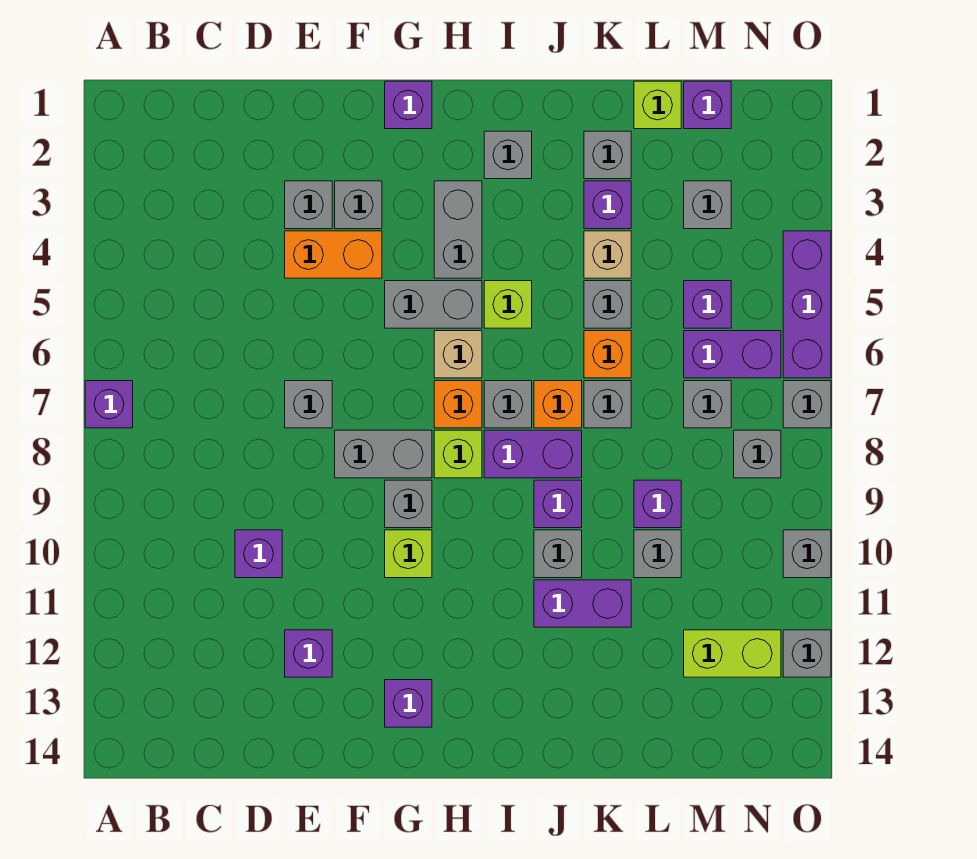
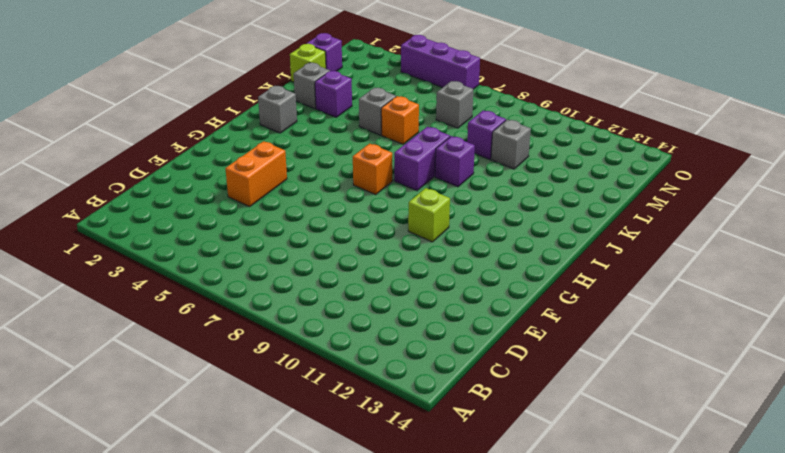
none -> purple brick A7 level 1
none -> purple brick D10 level 1
none -> grey brick E3 level 1
none -> grey brick E7 level 1

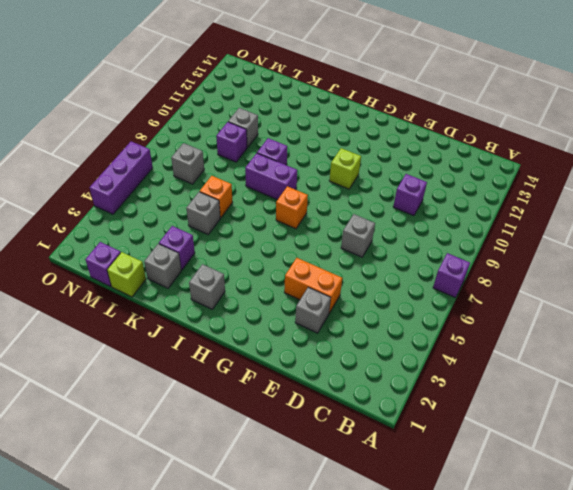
none -> purple brick E12 level 1
none -> grey brick F3 level 1
none -> grey brick F8:G8 level 1
none -> purple brick G1 level 1

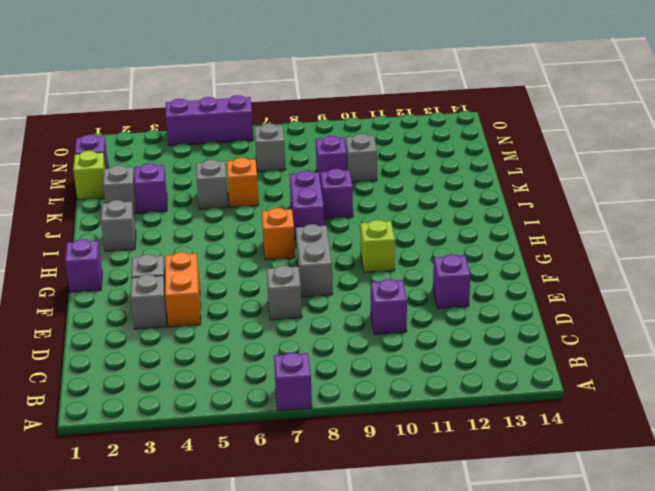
none -> grey brick G5:H5 level 1
none -> grey brick G9 level 1
none -> purple brick G13 level 1
none -> grey brick H3:H4 level 1

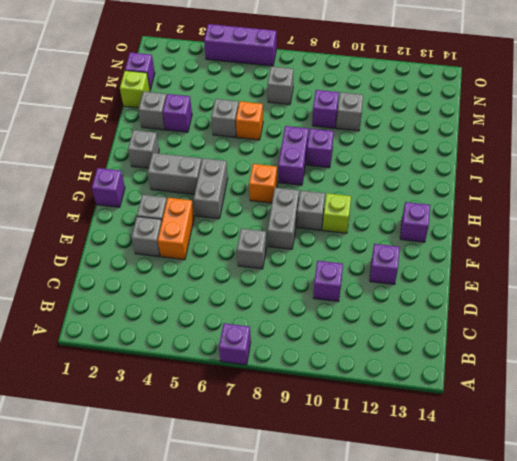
none -> tan brick H6 level 1
none -> lime brick H8 level 1
none -> lime brick I5 level 1
none -> grey brick I7 level 1

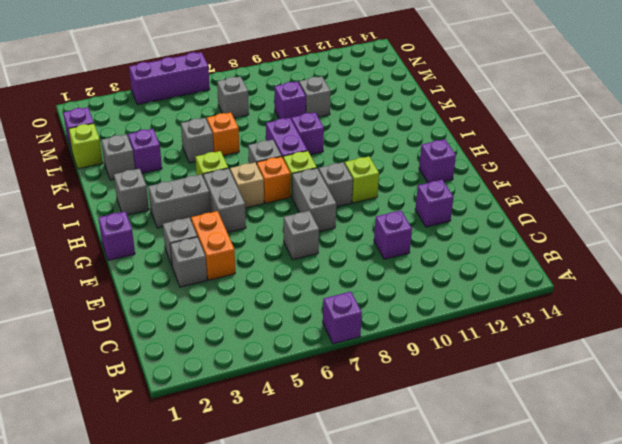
none -> orange brick J7 level 1
none -> grey brick J10 level 1
none -> purple brick J11:K11 level 1
none -> tan brick K4 level 1

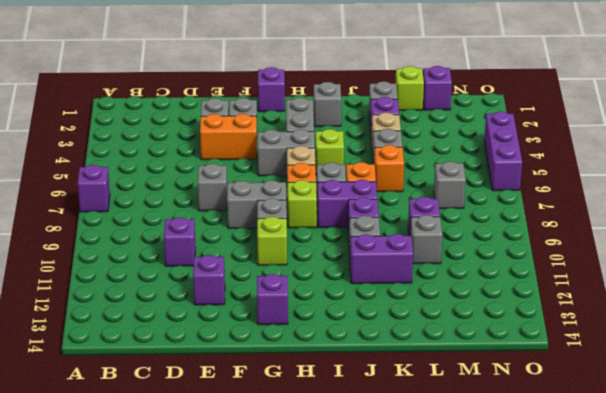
none -> grey brick K7 level 1
none -> grey brick M3 level 1
none -> purple brick M5 level 1
none -> purple brick M6:N6 level 1

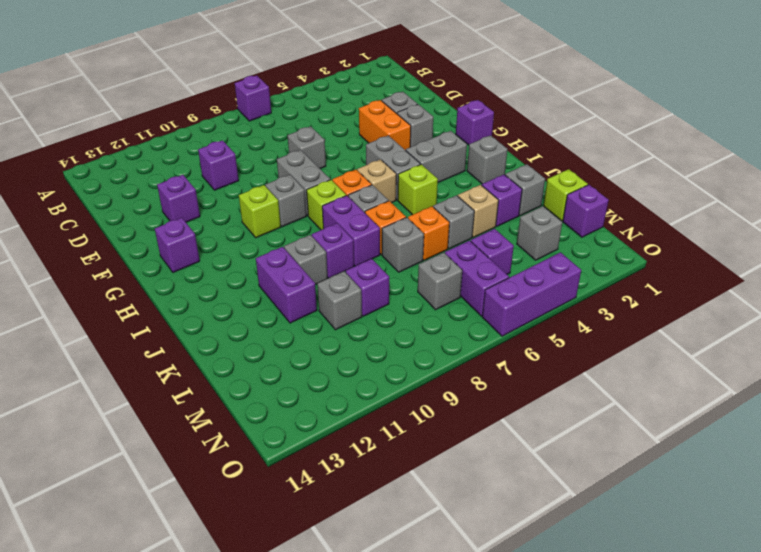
none -> lime brick M12:N12 level 1
none -> grey brick N8 level 1
none -> grey brick O7 level 1
none -> grey brick O10 level 1

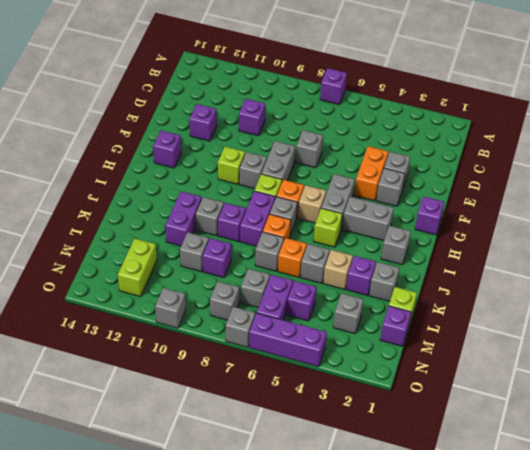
none -> grey brick O12 level 1

